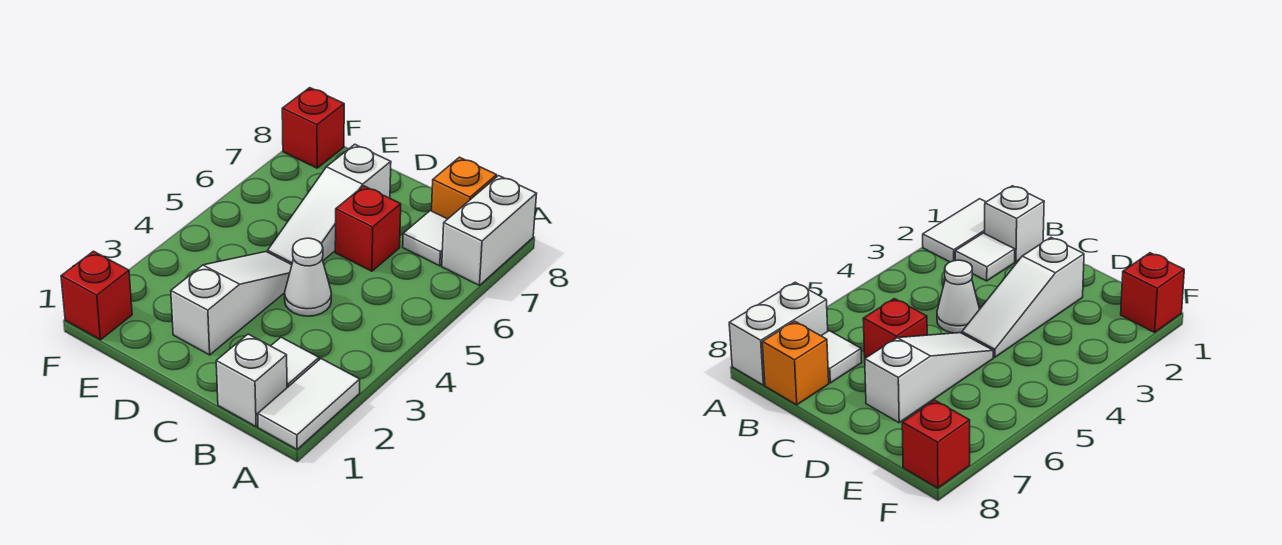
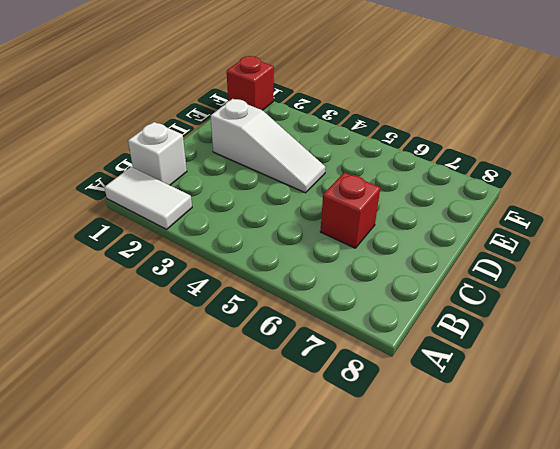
none -> white brick A7:A8 level 1
none -> white tile B2 level 1
none -> white tile B7 level 1

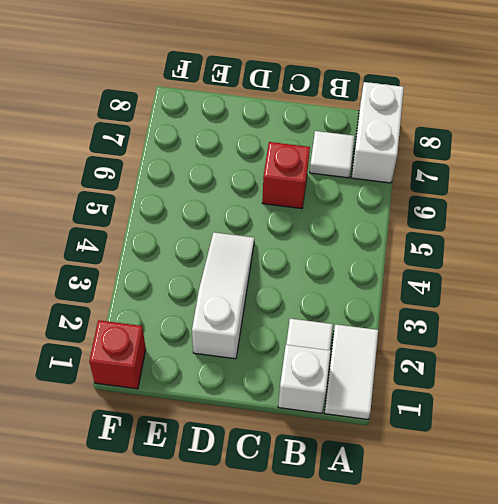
none -> orange brick B8 level 1
none -> white cone C4 level 1
none -> white slope D5:D7 level 1 top 7

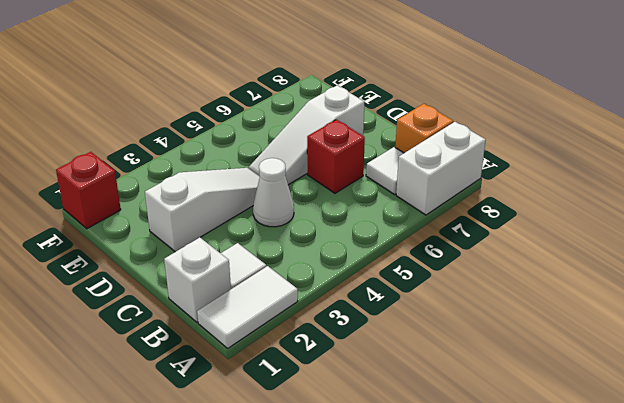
none -> red brick F8 level 1

